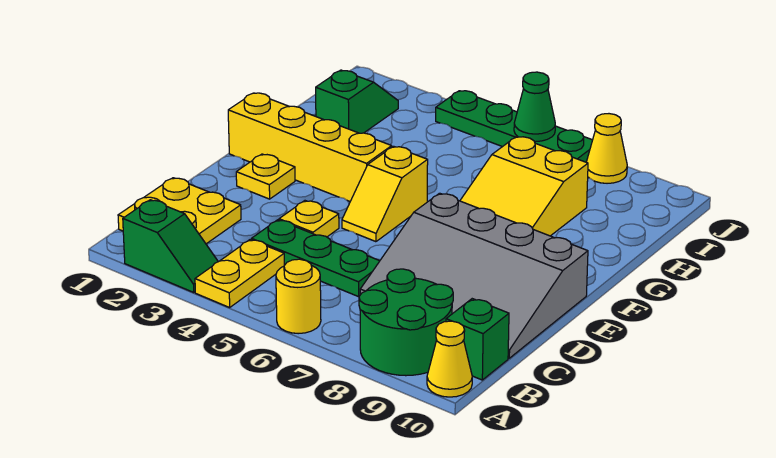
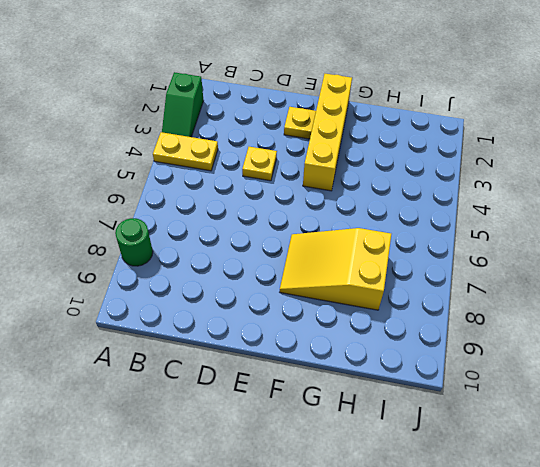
green round brick A8 level 1 -> green round brick A8:B9 level 1
none -> yellow round brick A6 level 1
none -> yellow cone A10 level 1
none -> yellow plate B1:C2 level 1

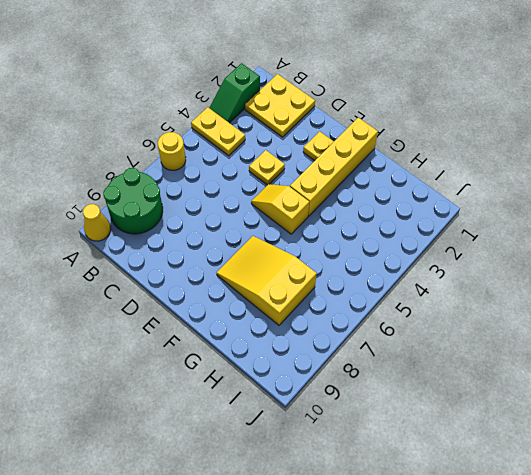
none -> green brick B10 level 1
none -> green plate C4:C6 level 1
none -> grey slope C7:E10 level 1 top E

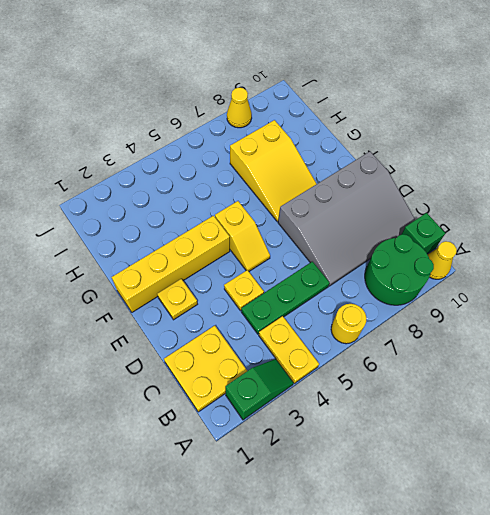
none -> green slope H2:I2 level 1 top H
none -> green plate J4:J7 level 1
none -> green cone J6 level 2

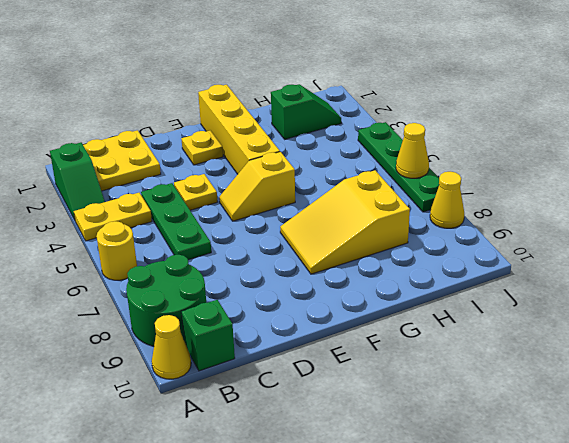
yellow cone J6 level 2 -> green cone J6 level 2
none -> grey slope C7:E10 level 1 top E

